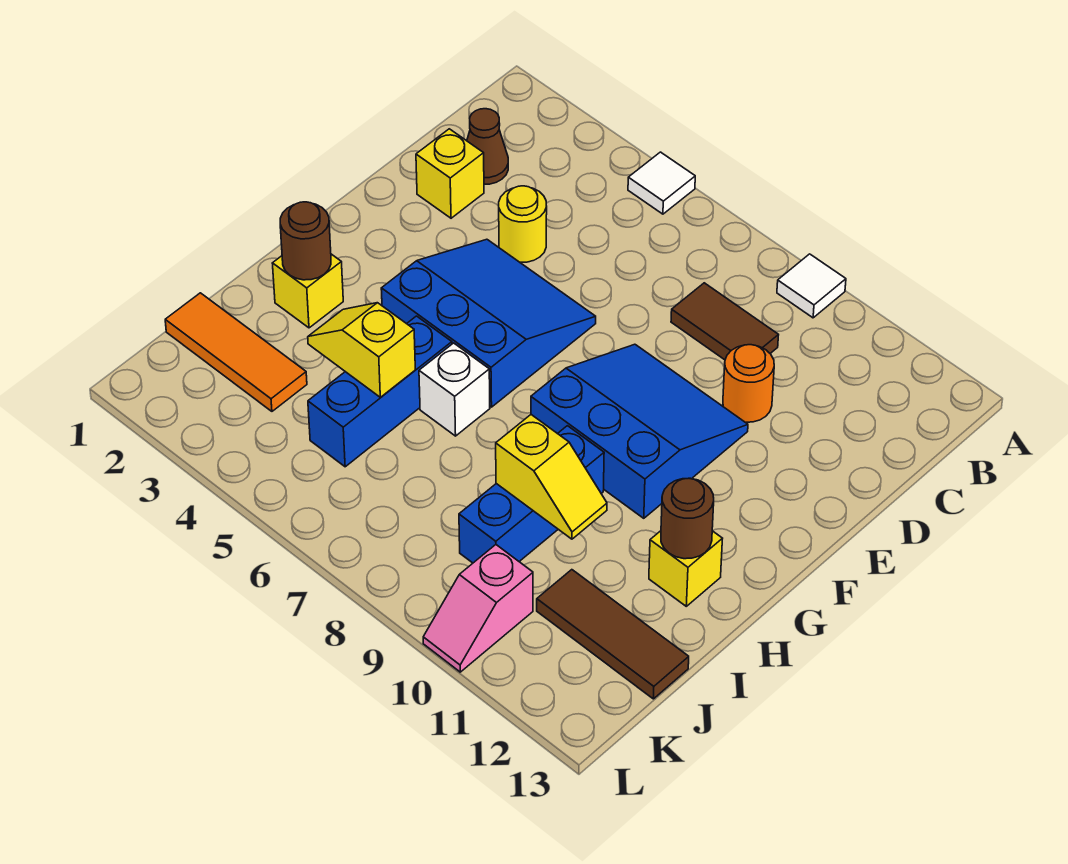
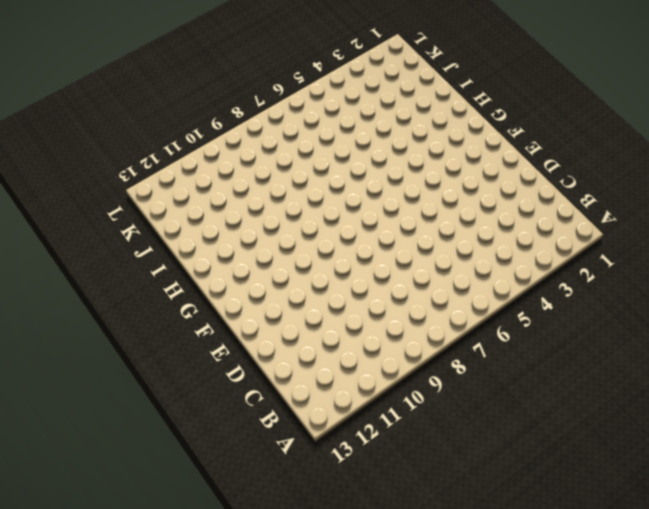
none -> white tile A5 level 1
none -> white tile A9 level 1
none -> brown cone C2 level 1

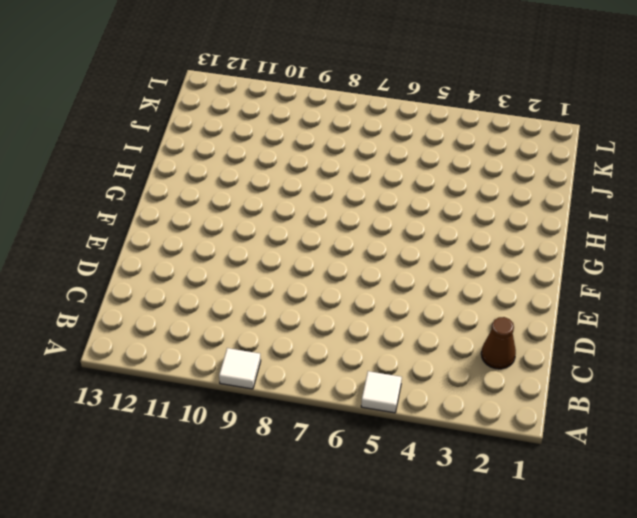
none -> brown tile C8:C9 level 1
none -> yellow brick D2 level 1
none -> yellow round brick D4 level 1

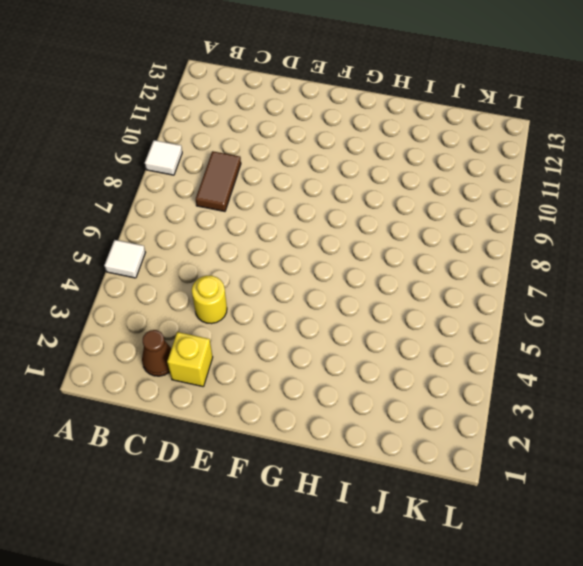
none -> orange round brick D10 level 1
none -> blue slope E4:G6 level 1 top G
none -> blue slope E8:G10 level 1 top G

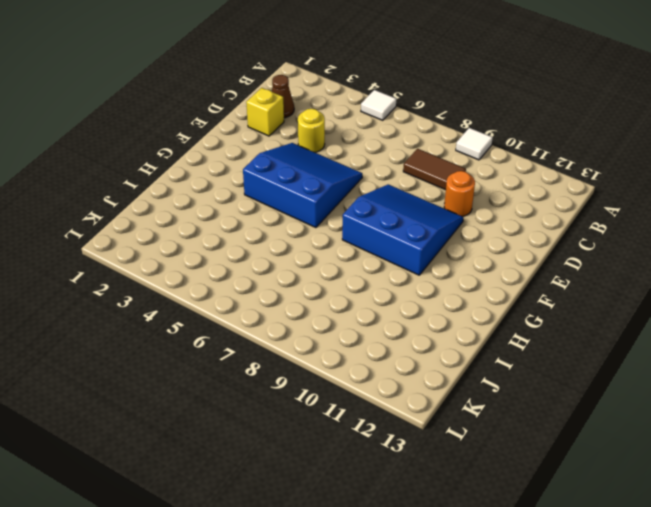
none -> yellow brick H2 level 1
none -> blue brick H5:J5 level 1
none -> white brick H6 level 1

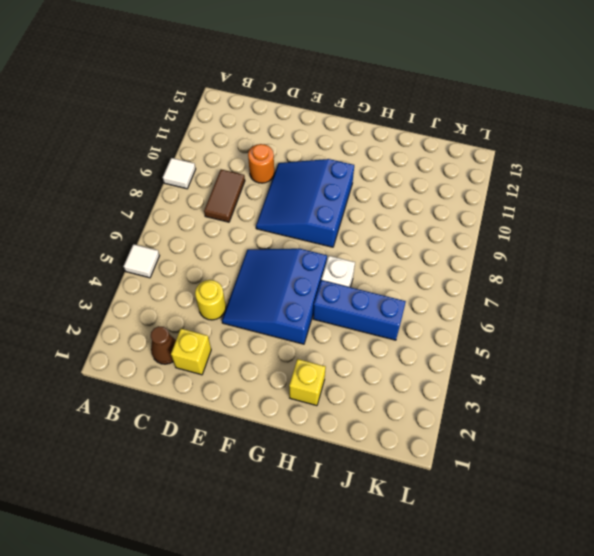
none -> blue brick H9:J9 level 1
none -> yellow brick H12 level 1
none -> orange tile J1:J3 level 1

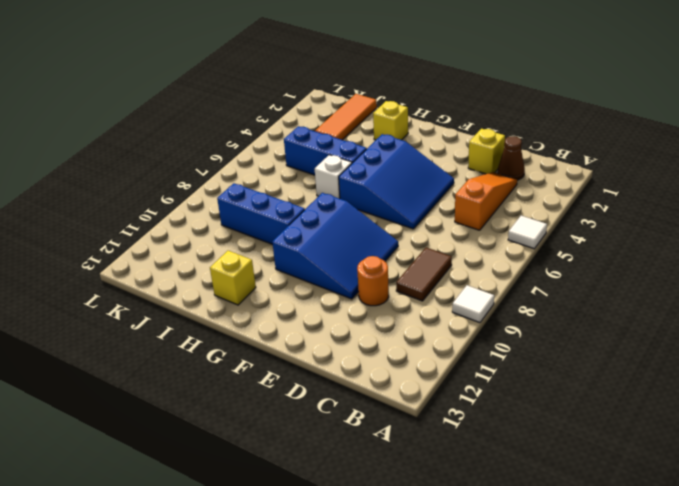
orange slope C3:C5 level 1 top 5 -> none
none -> yellow round brick D4 level 1
none -> brown tile J11:J13 level 1
none -> pink slope K10:L10 level 1 top K

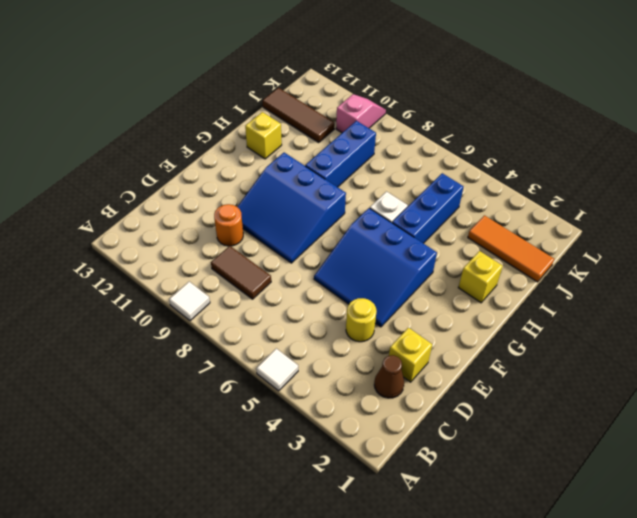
none -> brown round brick H2 level 2
none -> brown round brick H12 level 2
none -> yellow slope I4:I5 level 2 top 5

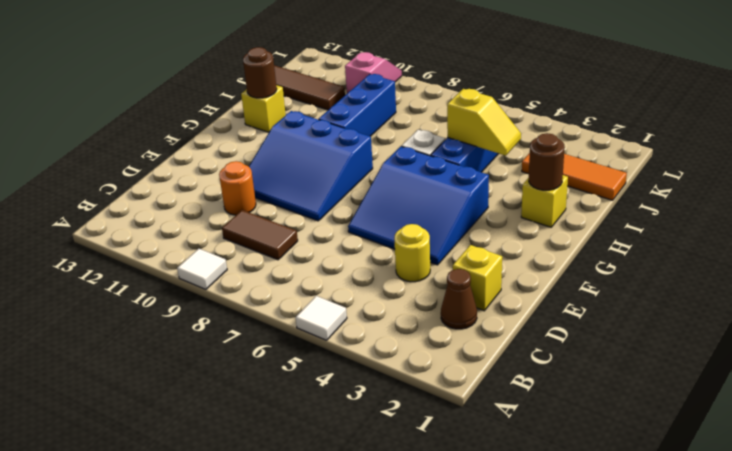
none -> yellow slope I9:I10 level 2 top 9

